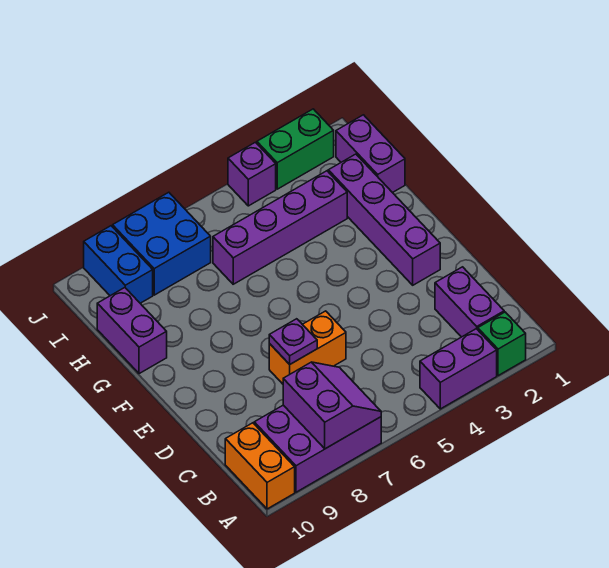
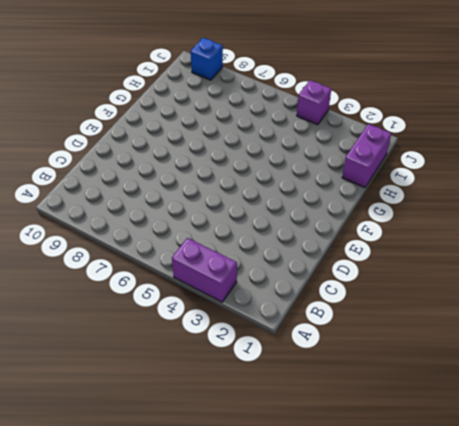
blue brick J9 level 1 -> blue brick I9:J9 level 1
none -> green brick A2 level 1
none -> purple brick A7:B9 level 1
none -> orange brick A10:B10 level 1

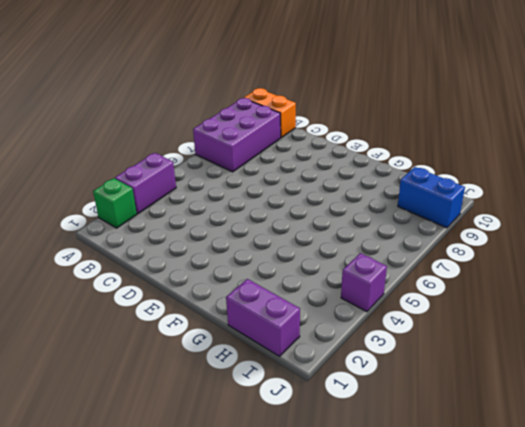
none -> purple brick B2:C2 level 1
none -> orange brick D6:D7 level 1
none -> purple brick E2:H2 level 1

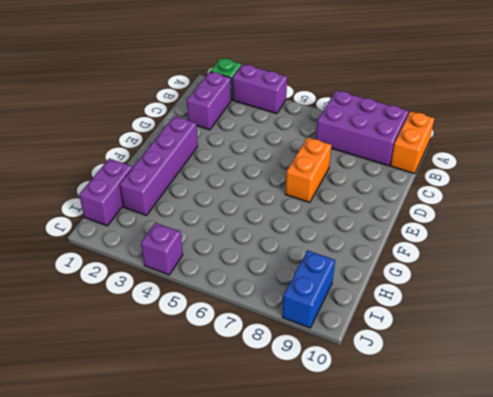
orange brick D7:E7 level 1 -> orange brick D6:D7 level 1
none -> purple brick G10:H10 level 1
none -> purple brick H3:H6 level 1
none -> blue brick I7:J8 level 1

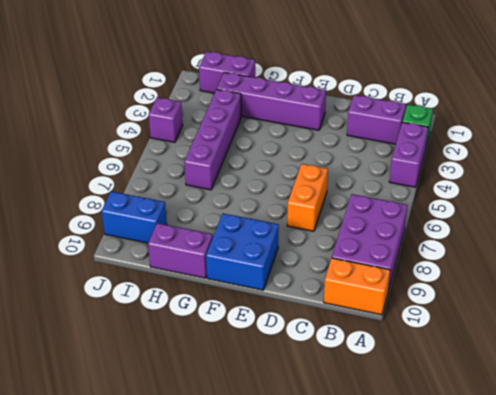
blue brick E9:F10 level 1 -> blue brick I7:J8 level 1
none -> green brick J2:J3 level 1
none -> purple slope A7:B8 level 2 top 8
none -> purple plate D7 level 2

